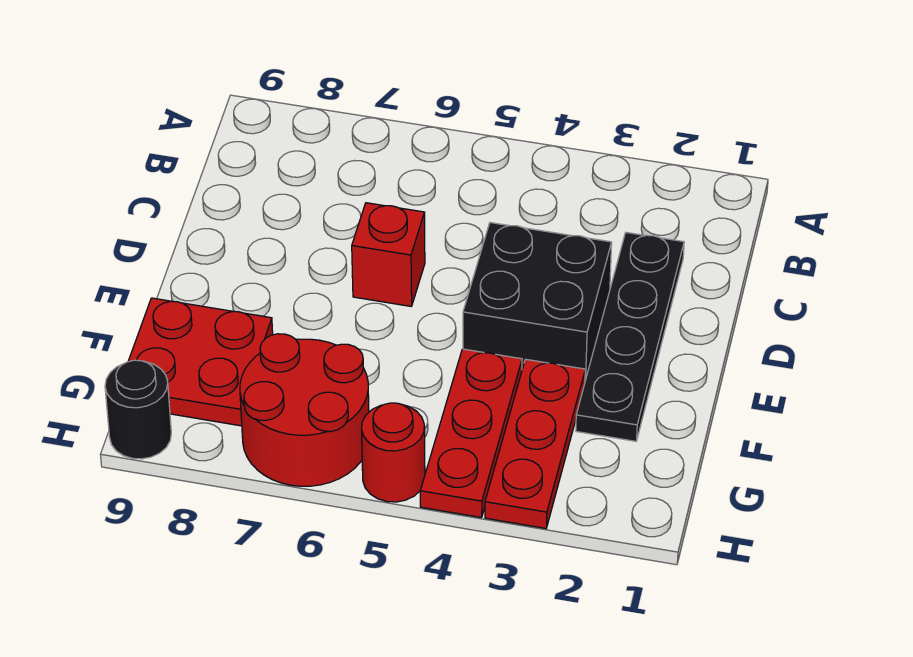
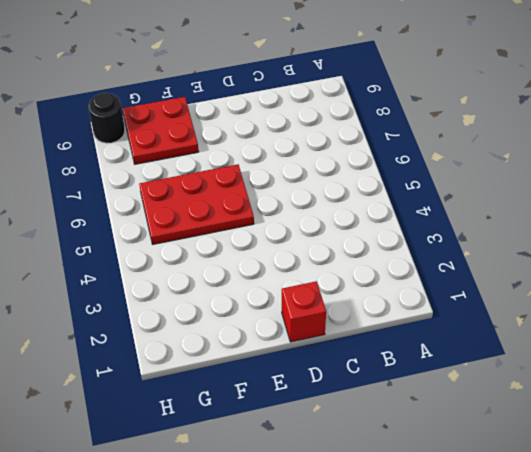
red brick D1 level 1 -> red brick D6 level 1
red plate E5:G6 level 1 -> red round brick G6:H7 level 1
none -> black plate C2:F2 level 1
none -> black brick D3:E4 level 1

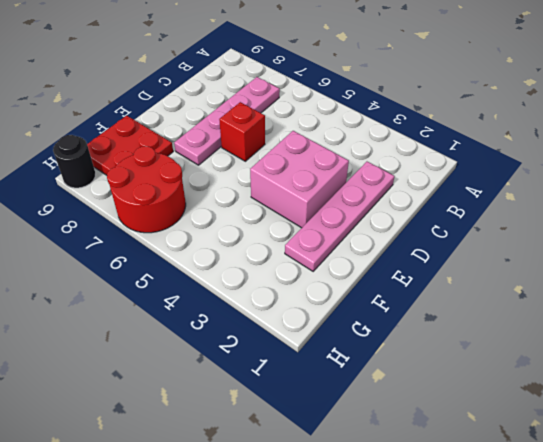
pink plate B7:E7 level 1 -> none
pink plate C2:F2 level 1 -> black plate C2:F2 level 1
pink brick D3:E4 level 1 -> black brick D3:E4 level 1
none -> red plate F3:H3 level 1
none -> red plate F4:H4 level 1

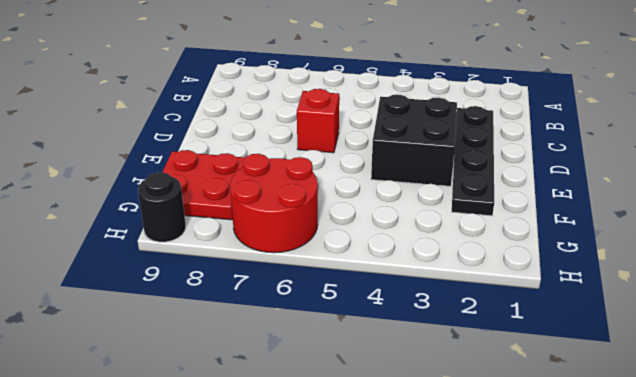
none -> red plate F3:H3 level 1
none -> red plate F4:H4 level 1

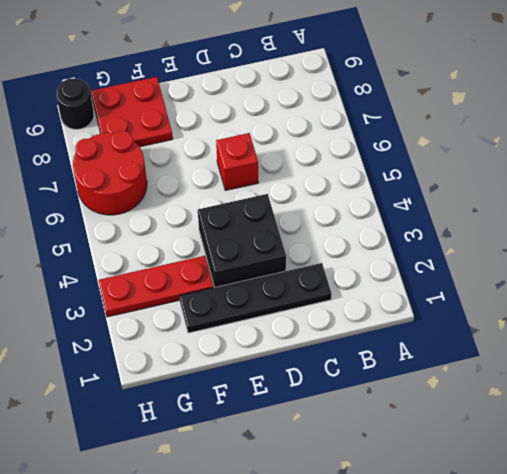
none -> red plate F4:H4 level 1
none -> red round brick H5 level 1

